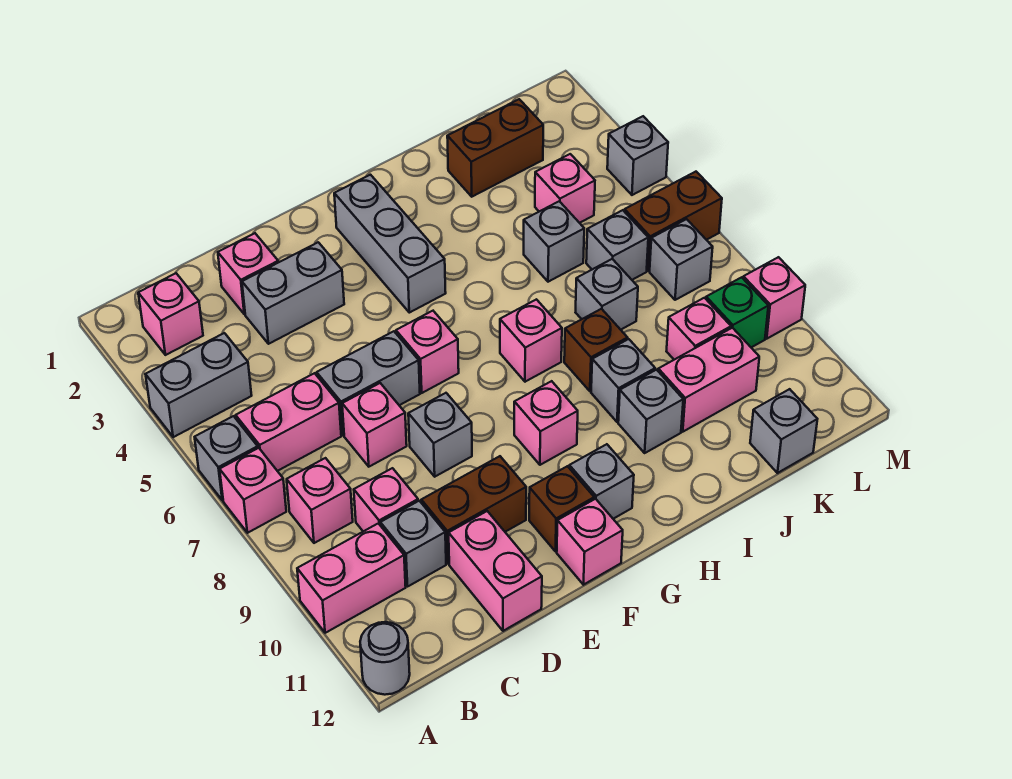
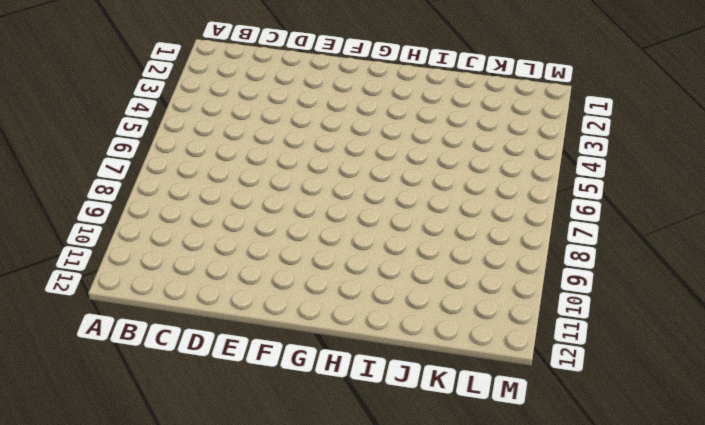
none -> grey brick A4:B4 level 1
none -> grey brick A6 level 1
none -> pink brick A7 level 1
none -> pink brick A10:B10 level 1

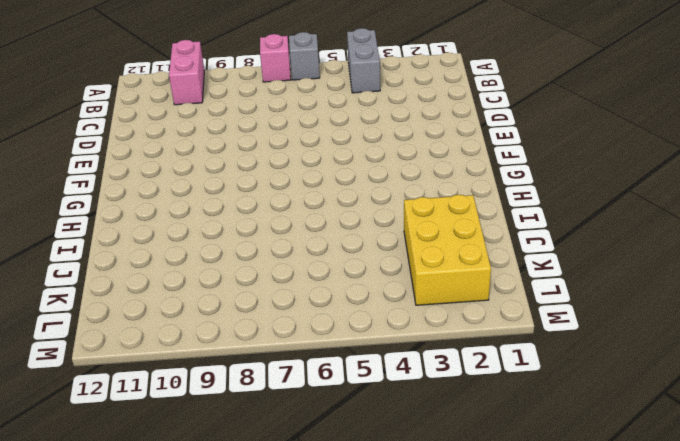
yellow brick J2:L3 level 1 -> brown brick J2:K2 level 1
none -> grey round brick A12 level 1
none -> pink brick B2 level 1
none -> pink brick B6:C6 level 1
none -> pink brick B8 level 1

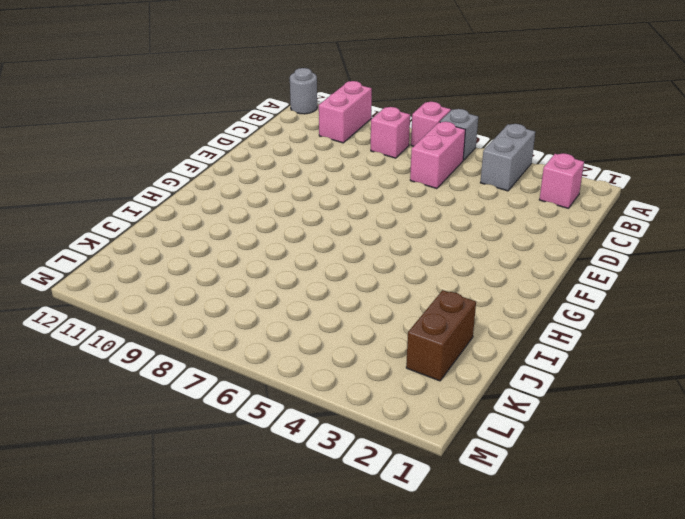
none -> pink brick C9 level 1
none -> grey brick C10 level 1
none -> pink brick D2 level 1
none -> grey brick D3:E3 level 1

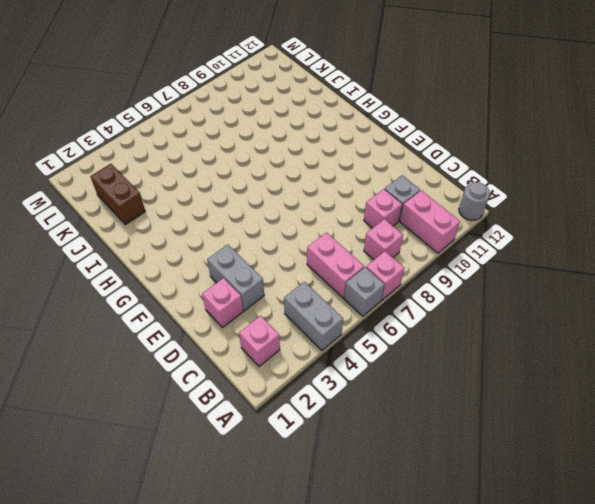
none -> grey brick D6:E6 level 1
none -> pink brick D7 level 1
none -> brown brick D10:E10 level 1
none -> pink brick D11:D12 level 1

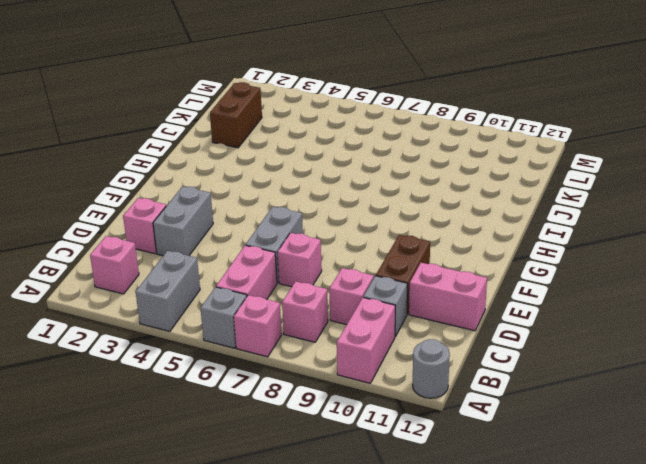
none -> grey brick E8 level 1
none -> pink brick F6 level 1
none -> brown brick F11 level 1
none -> pink brick F12 level 1

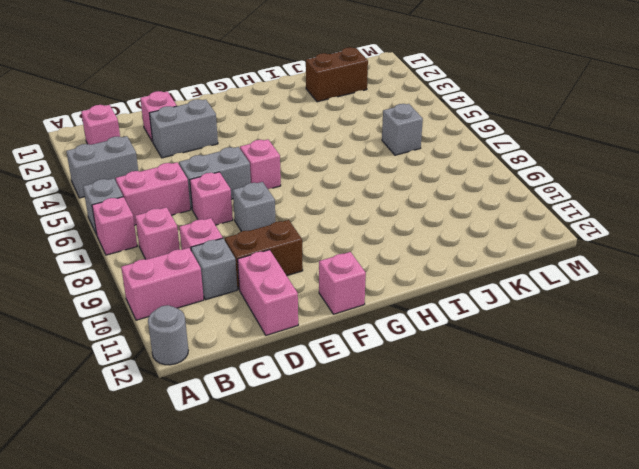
none -> brown brick F11 level 1
none -> grey brick G2:G4 level 1
none -> pink brick G9 level 1
none -> grey brick G11 level 1

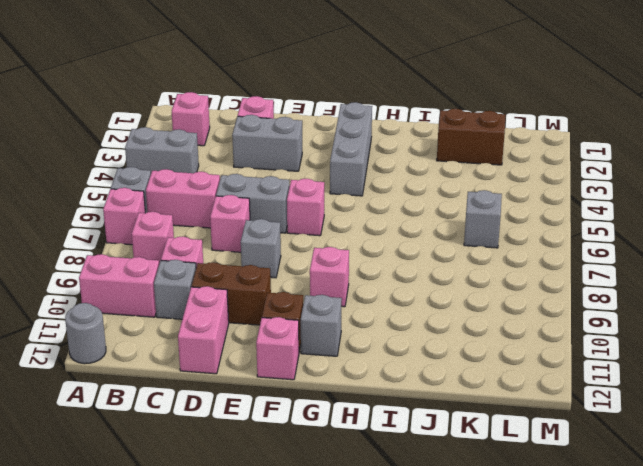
none -> pink brick H7 level 1
none -> brown brick I8 level 1
none -> grey brick I9 level 1
none -> grey brick I10 level 1

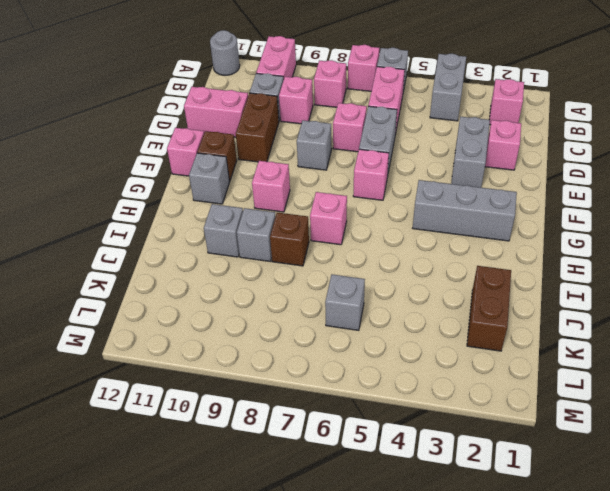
none -> grey brick J5 level 1
none -> grey brick J7 level 1
none -> pink brick J10:K10 level 1
none -> pink brick K4 level 1

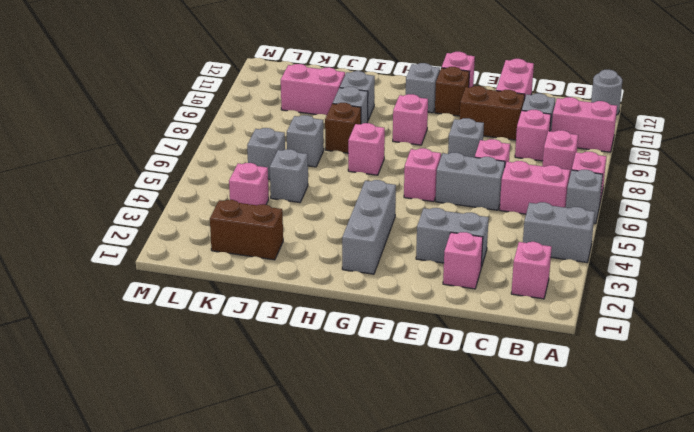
none -> pink brick K9 level 1
none -> grey brick K12 level 1
none -> brown brick L6:M6 level 1
none -> grey brick L7 level 1

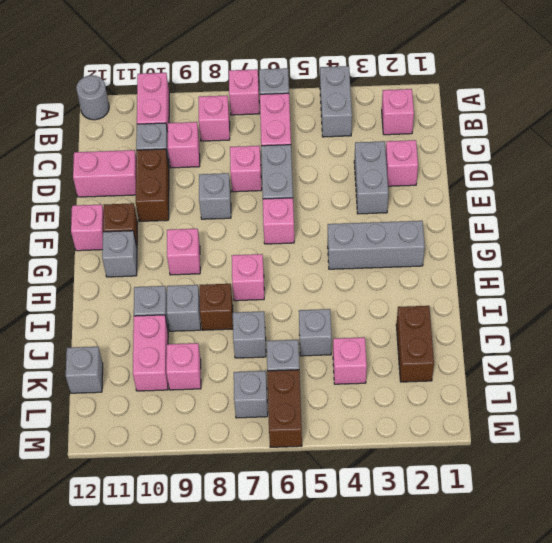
none -> green brick L9 level 1
none -> grey brick M4 level 1
none -> pink brick M9 level 1

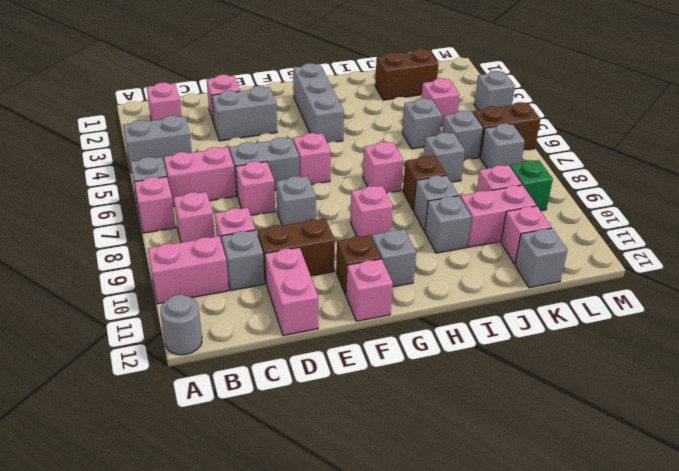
pink brick K11 level 1 -> pink brick M9 level 1

